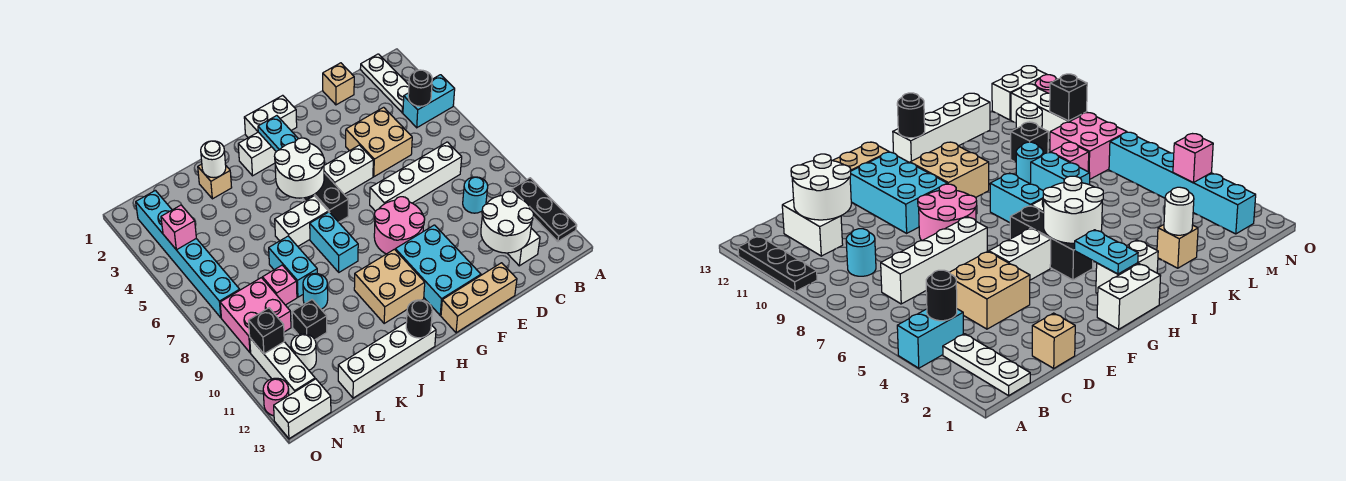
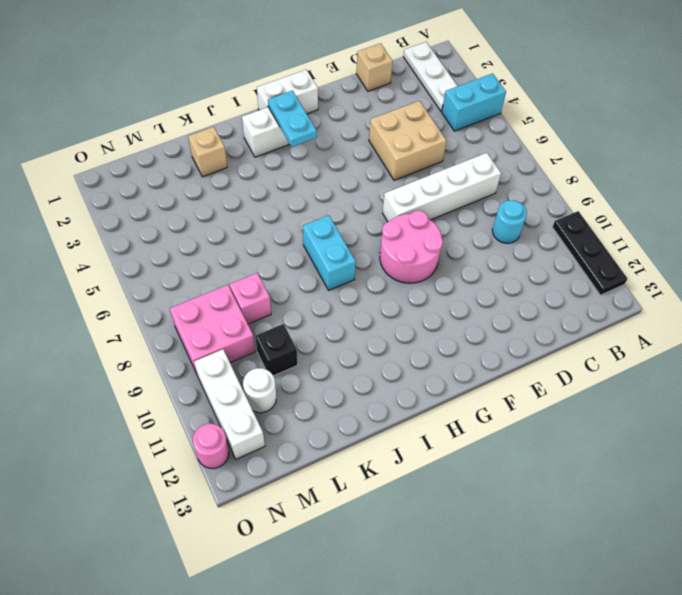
none -> white brick C11:C12 level 1
none -> tan brick E13:G13 level 1
none -> white brick F5:G5 level 1
none -> cyan brick F10:G12 level 1

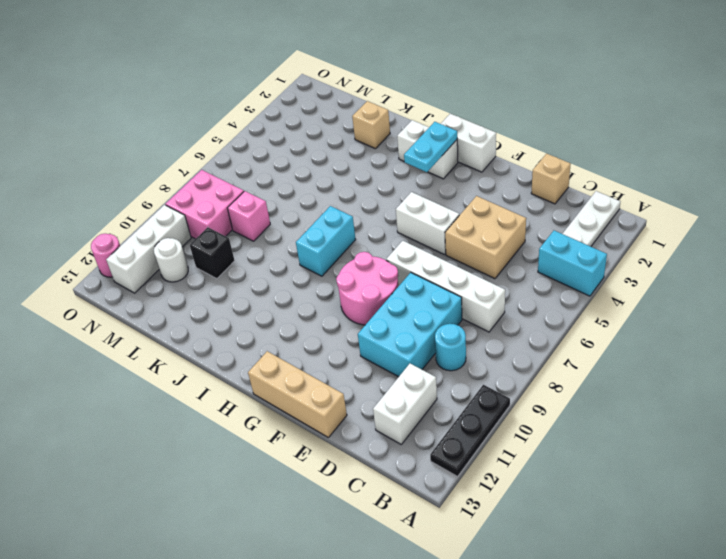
cyan brick D8:E10 level 1 -> cyan brick F10:G12 level 1
none -> black brick H4:H6 level 1
none -> tan brick H10:I11 level 1
none -> white brick I6:J6 level 1
none -> white brick I13:L13 level 1

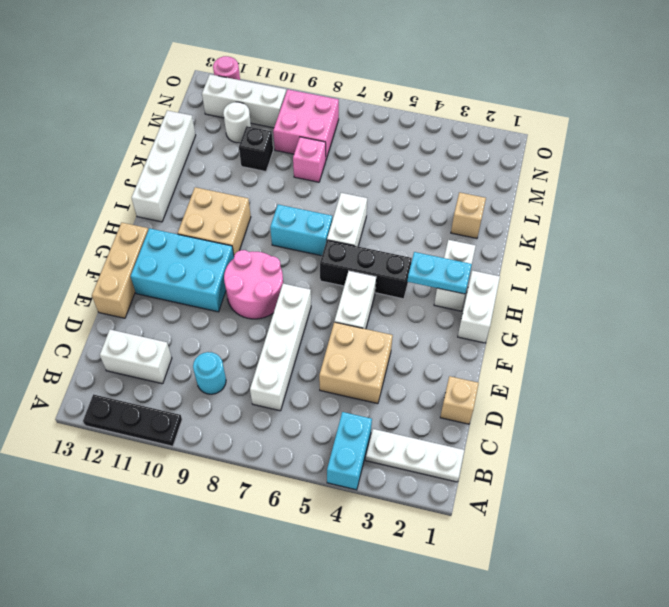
none -> cyan brick K7:K8 level 1
none -> cyan round brick K9 level 1
none -> cyan brick N2:N7 level 1
none -> white brick N13:O13 level 1

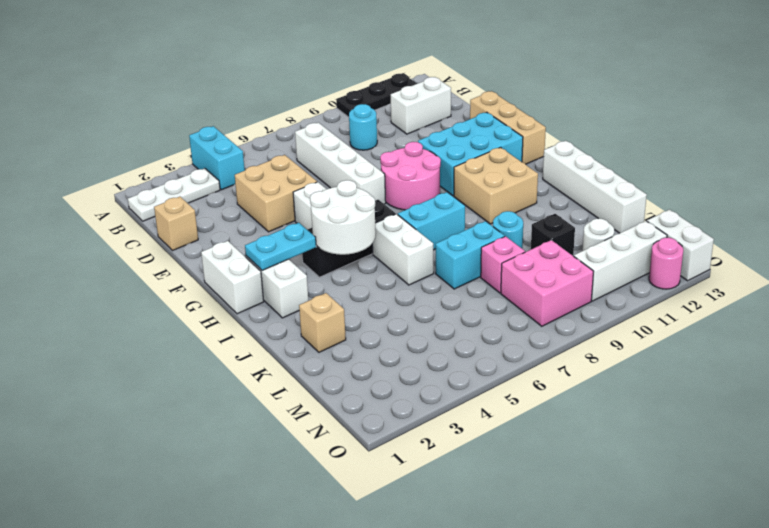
none -> cyan brick N2:N7 level 1
none -> black round brick B4 level 2
none -> white round brick C11:D12 level 2
none -> black round brick I13 level 2

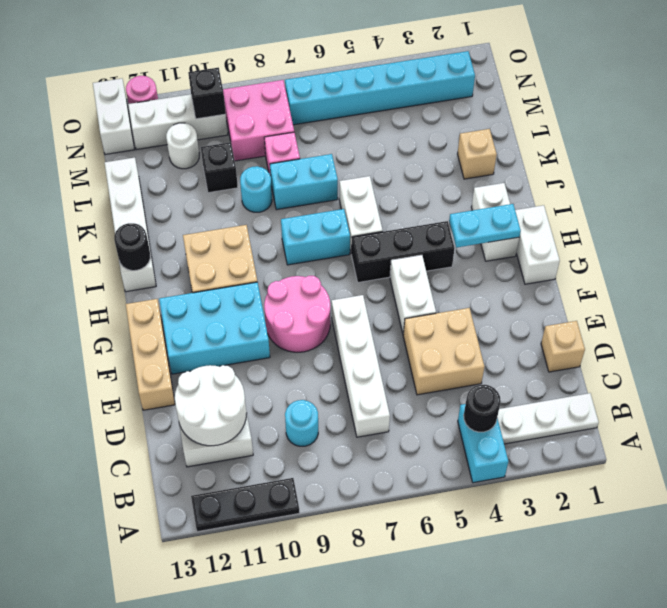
none -> white round brick H4:I5 level 2
none -> white round brick K2 level 2
none -> pink brick N4 level 2

